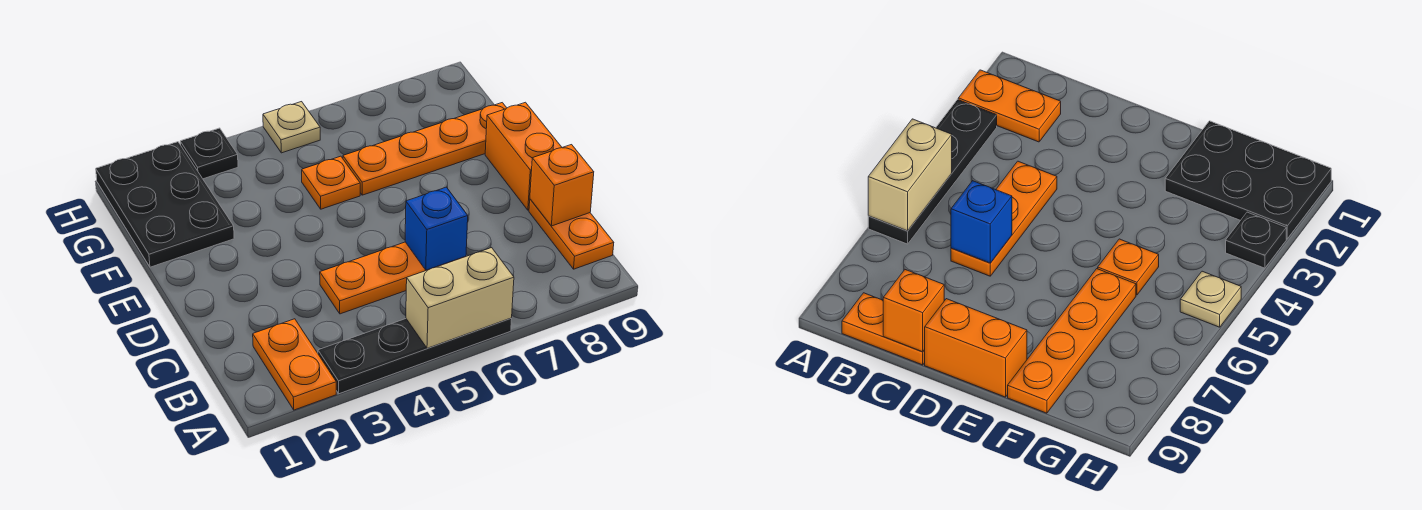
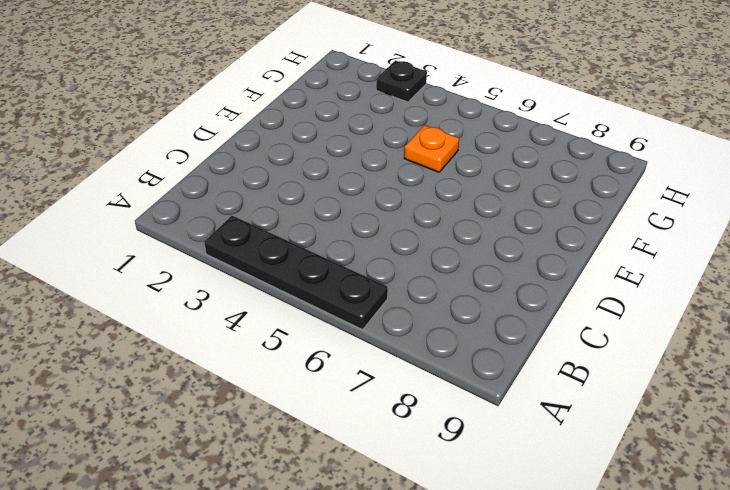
none -> orange plate A2:B2 level 1
none -> orange plate B9:C9 level 1
none -> orange plate C4:C6 level 1

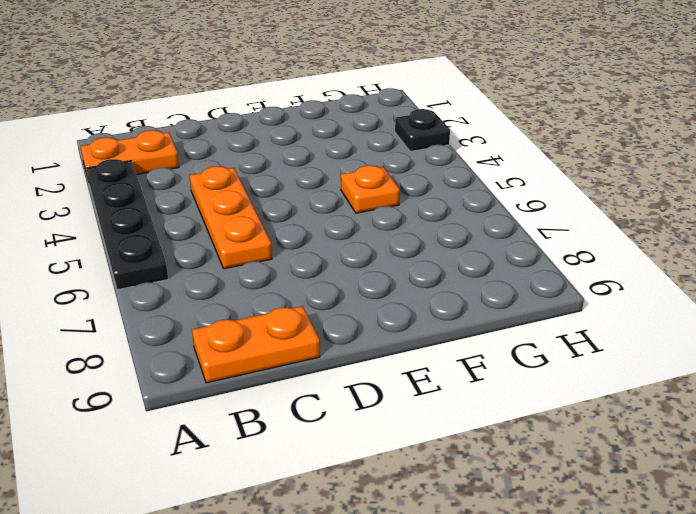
none -> orange brick D9:E9 level 1
none -> black plate F1:H2 level 1
none -> orange plate F6:F9 level 1

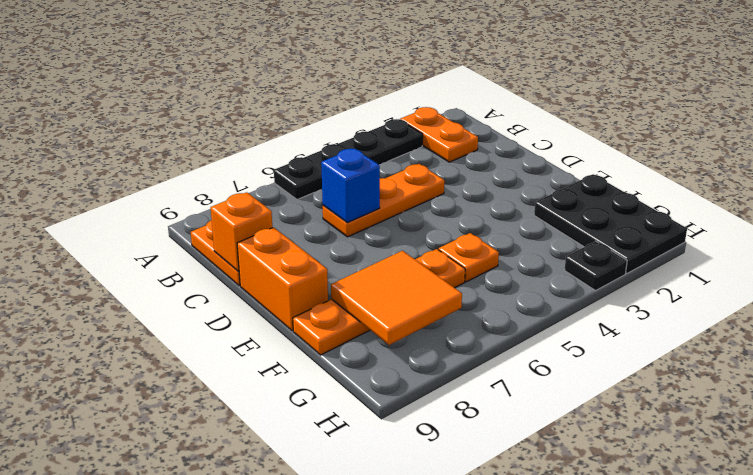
orange tile F7:G8 level 2 -> none
none -> tan plate H5 level 1
none -> tan brick A5:A6 level 2

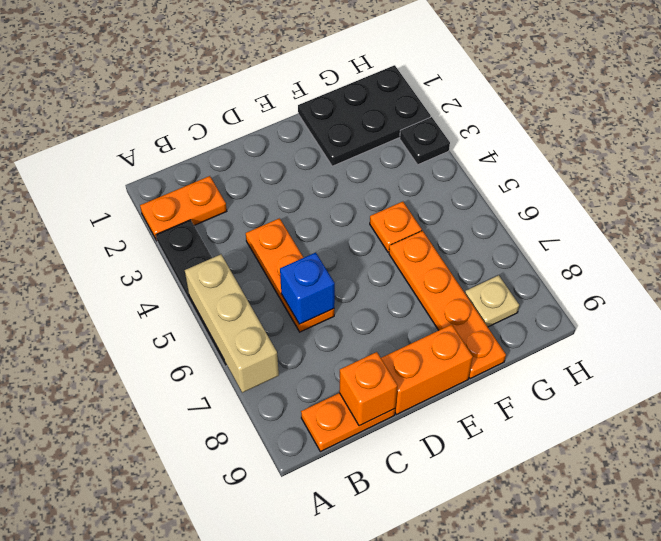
tan brick A5:A7 level 2 -> tan brick A5:A6 level 2
tan plate G8 level 1 -> tan plate H5 level 1

